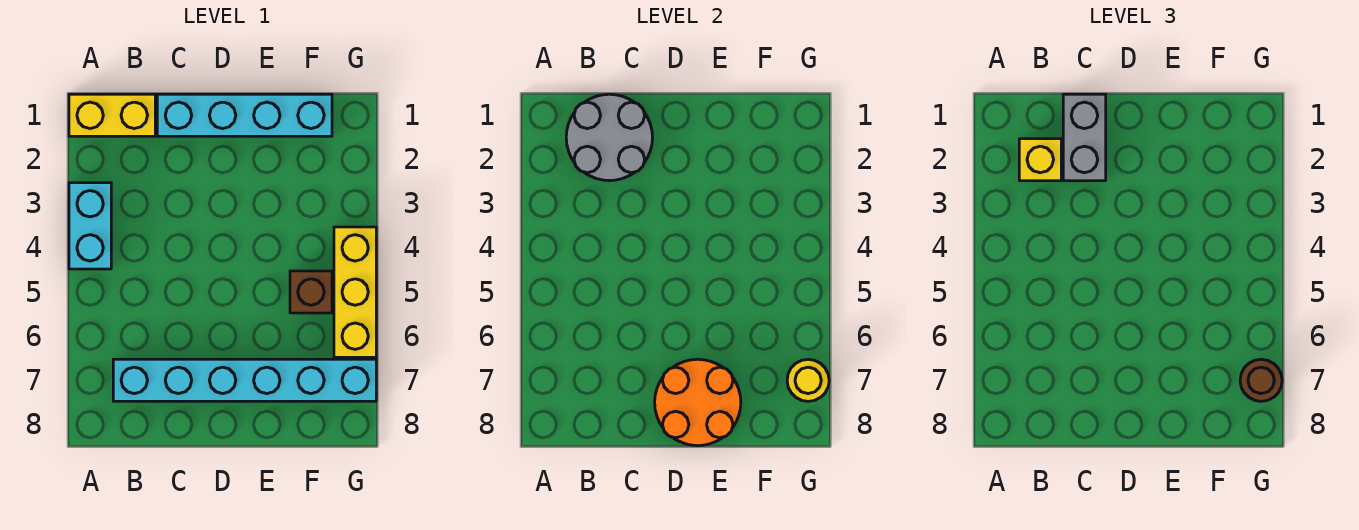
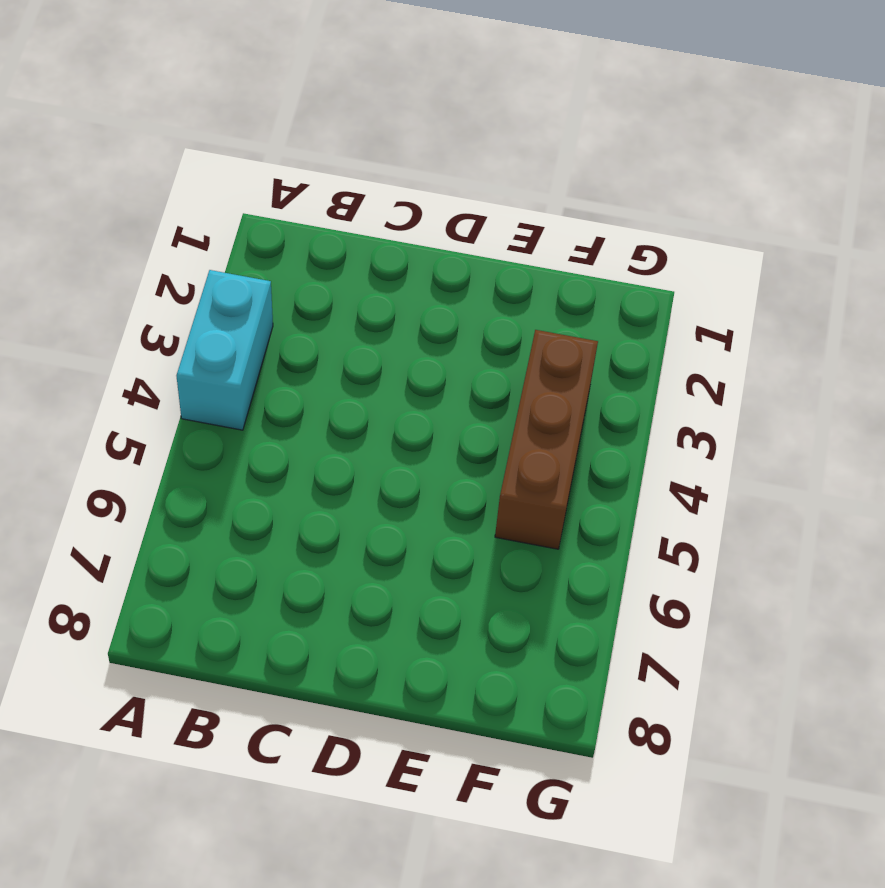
brown brick F3:F5 level 1 -> brown brick F5 level 1
none -> yellow brick A1:B1 level 1
none -> cyan brick B7:G7 level 1
none -> cyan brick C1:F1 level 1

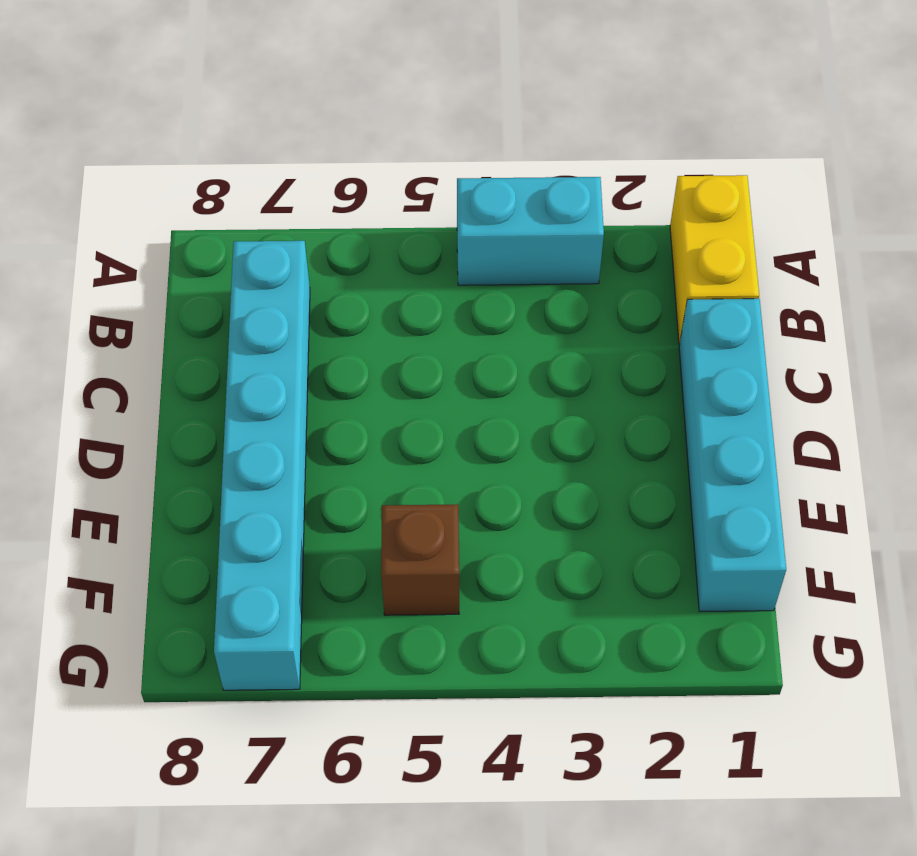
none -> yellow brick G4:G6 level 1
none -> grey round brick B1:C2 level 2
none -> orange round brick D7:E8 level 2

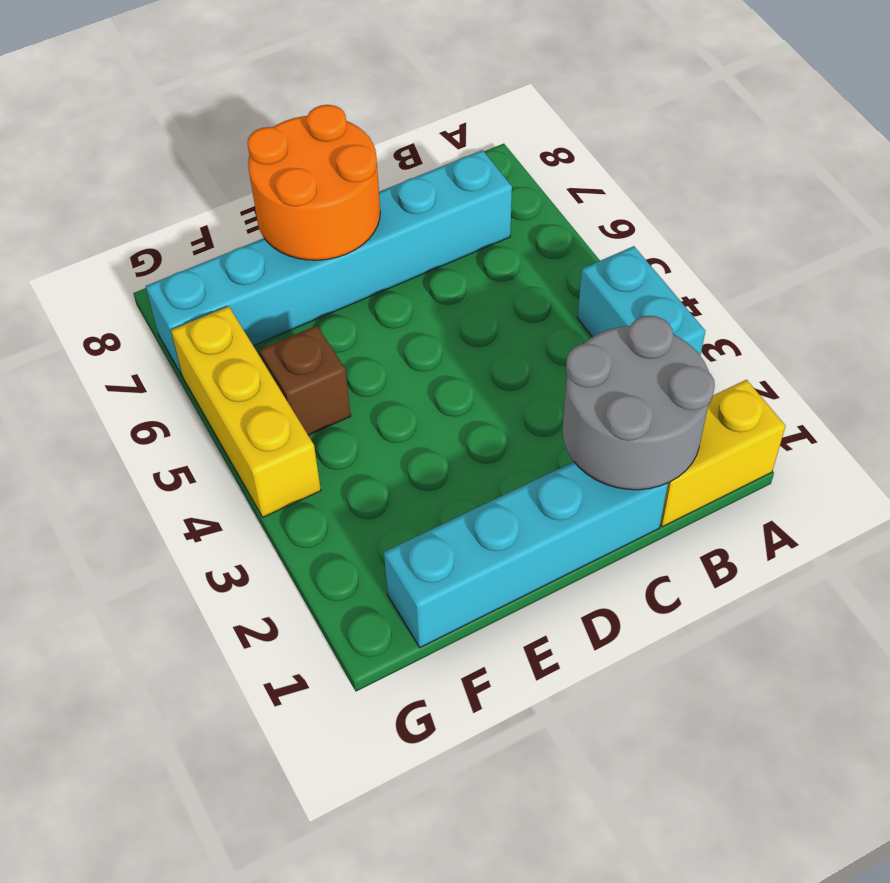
none -> yellow round brick G7 level 2
none -> yellow brick B2 level 3
none -> grey brick C1:C2 level 3

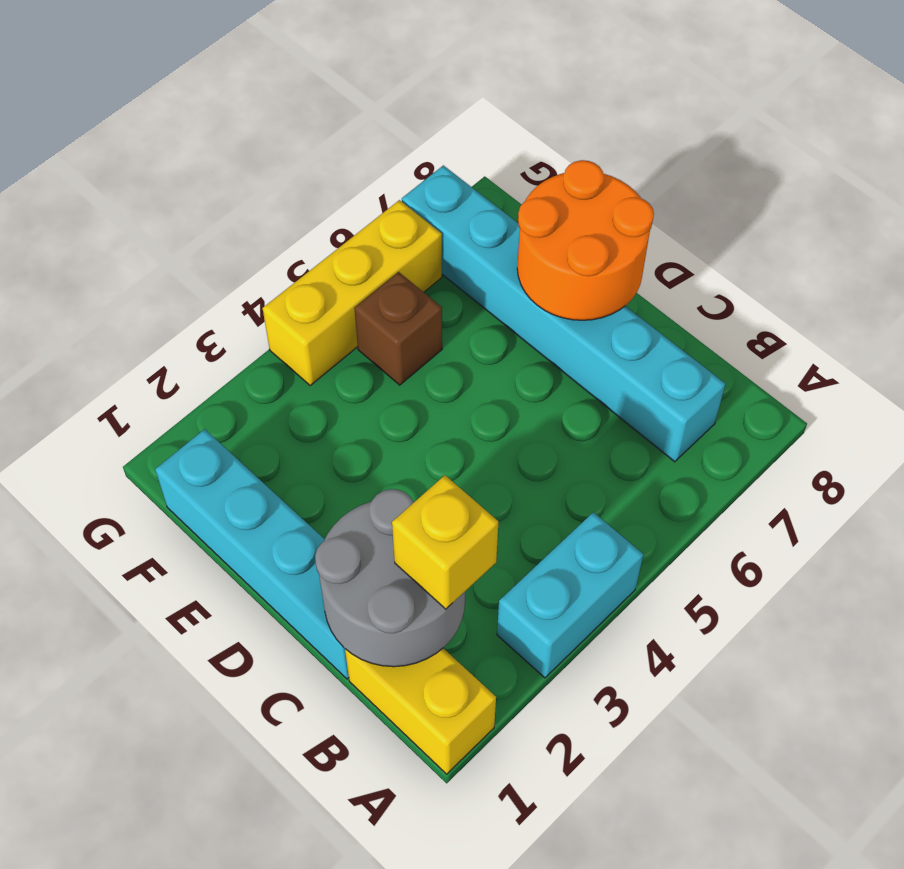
none -> yellow round brick G7 level 2
none -> grey brick C1:C2 level 3
none -> brown round brick G7 level 3

